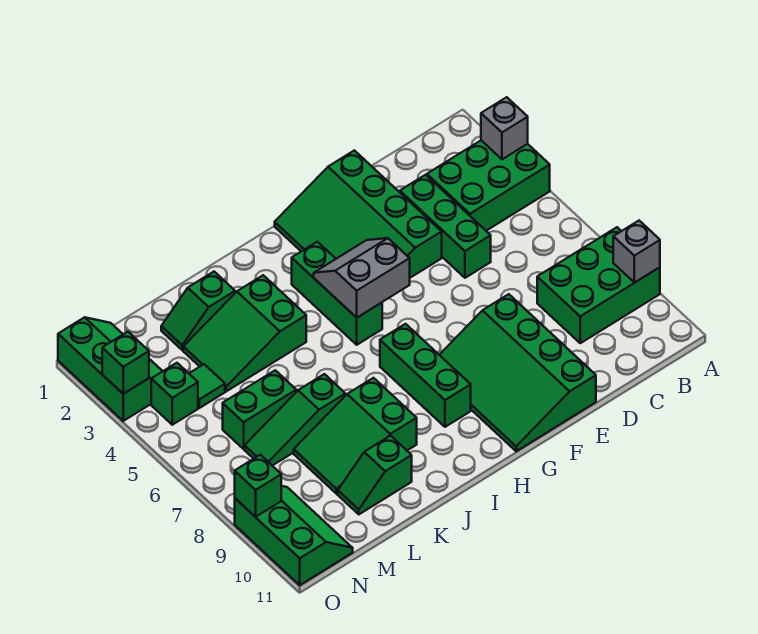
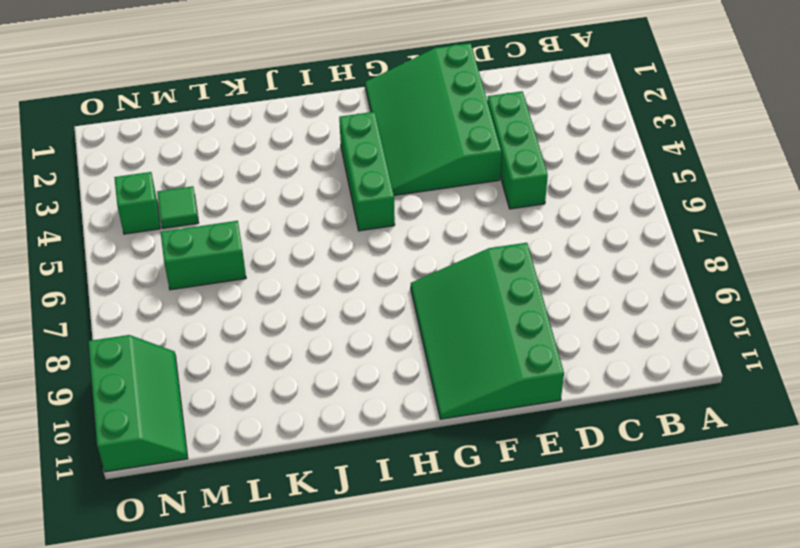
none -> green brick A3:C4 level 1
none -> green brick A8:C9 level 1
none -> green brick H7:H9 level 1

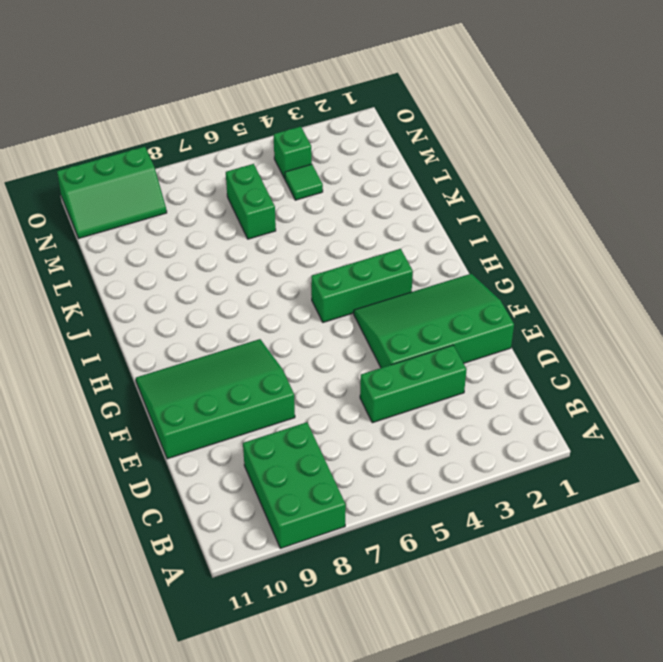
none -> green brick A3:C4 level 1
none -> green brick H7:H9 level 1
none -> green slope J3:L4 level 1 top J

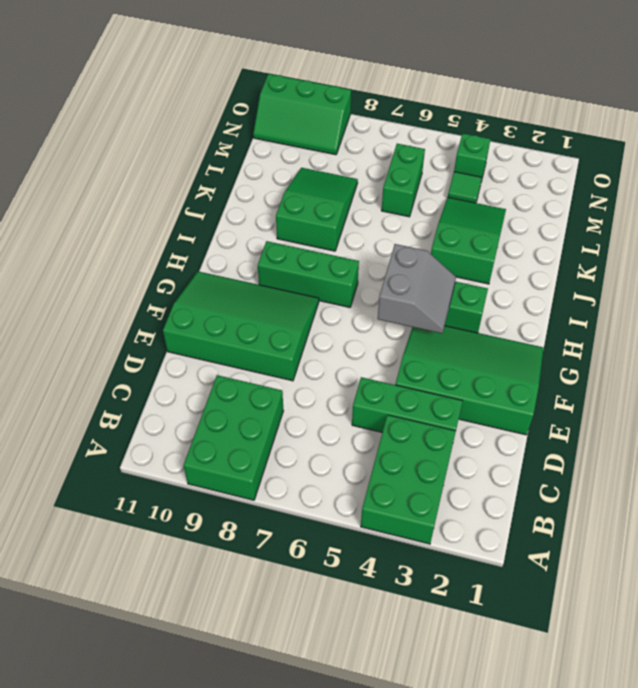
none -> green slope K2:L2 level 1 top K
none -> green slope K7:M7 level 1 top K
none -> green slope K10:L10 level 1 top K

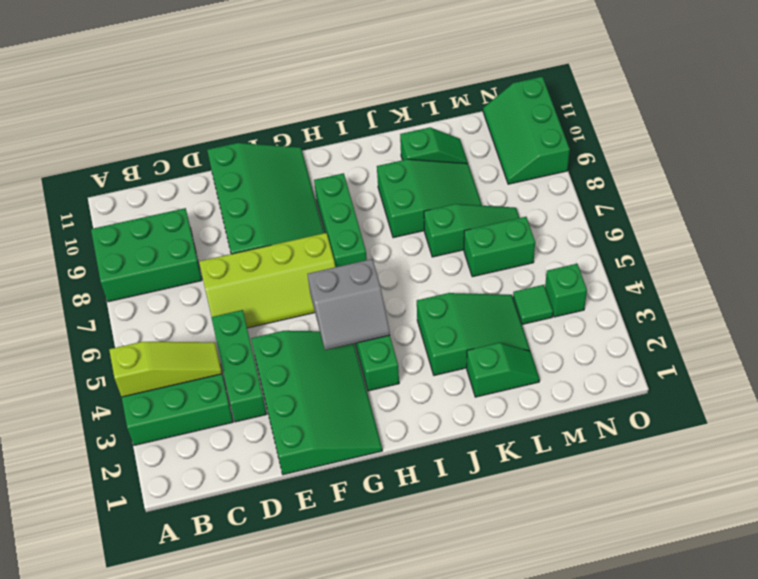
lime slope A4:C4 level 2 top A -> none
lime slope D6:G7 level 1 top 7 -> none
none -> green slope N1:O3 level 1 top O
none -> grey brick A3 level 2
none -> grey brick A9 level 2

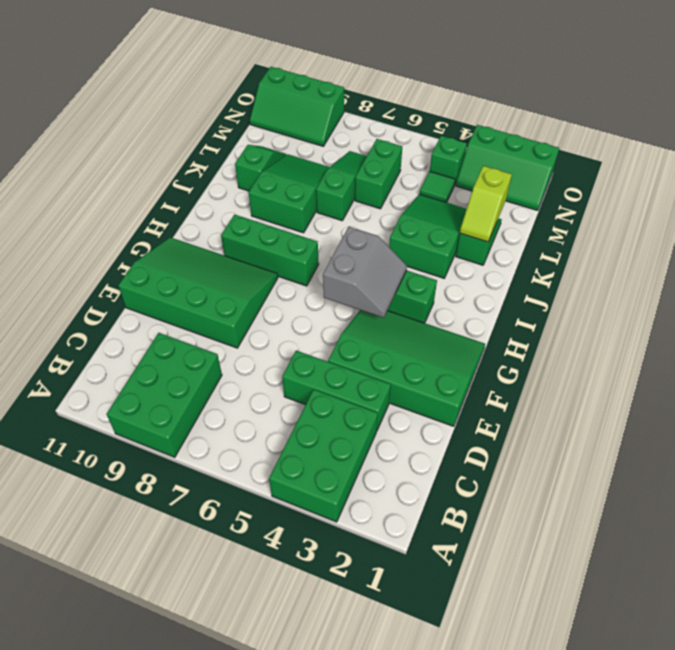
lime slope K2:L2 level 2 top L -> none
none -> grey brick A3 level 2
none -> grey brick A9 level 2
none -> green brick O3 level 2

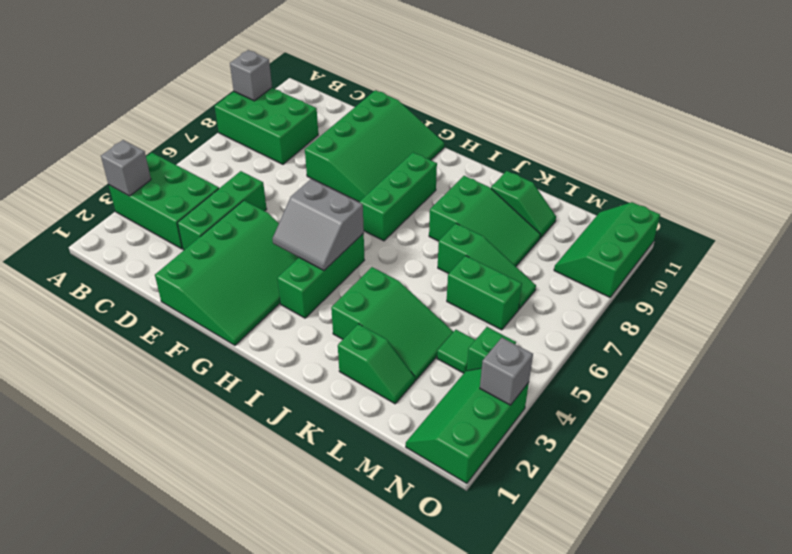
grey brick O3 level 2 -> green brick O3 level 2
none -> green brick O9 level 2

